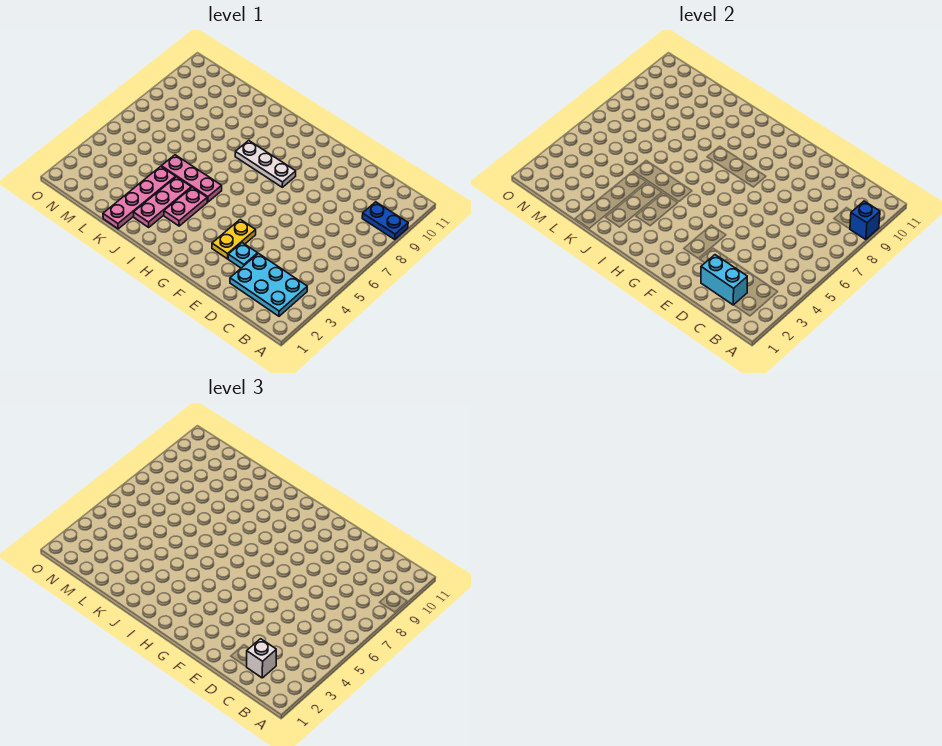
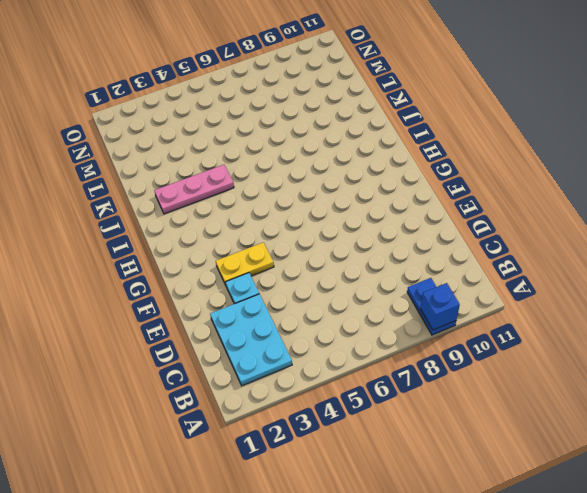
none -> white plate G8:I8 level 1
none -> pink plate I3:I4 level 1
none -> pink plate I5:K5 level 1

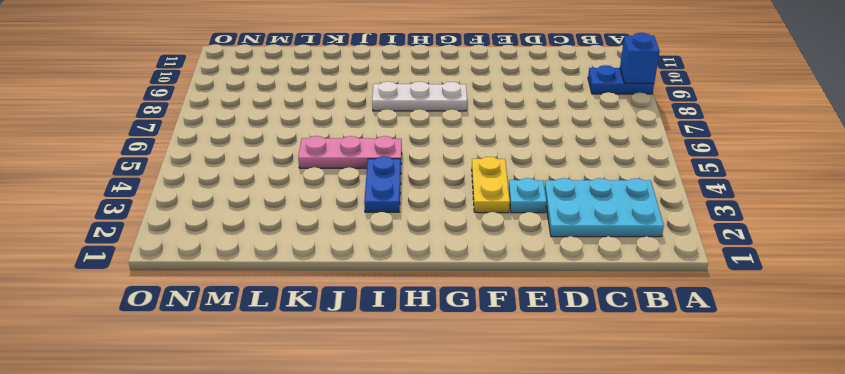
blue plate I3:I4 level 1 -> pink plate I3:I4 level 1
none -> pink plate J2:J4 level 1
none -> pink plate K1:K4 level 1
none -> cyan brick C2:D2 level 2

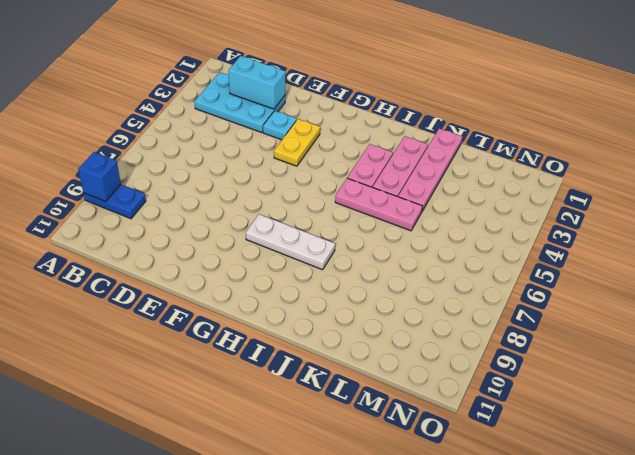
none -> white brick C2 level 3

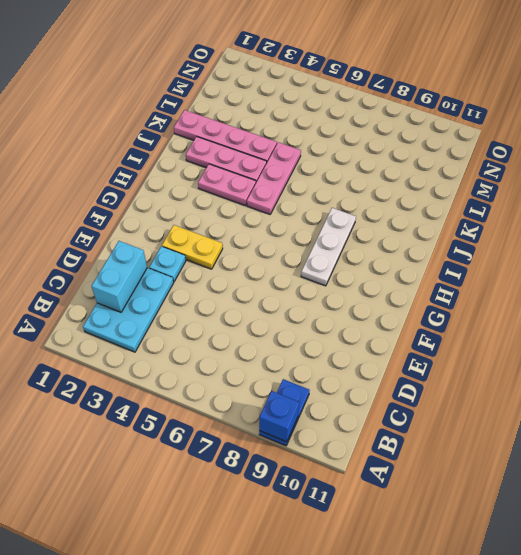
none -> white brick C2 level 3

